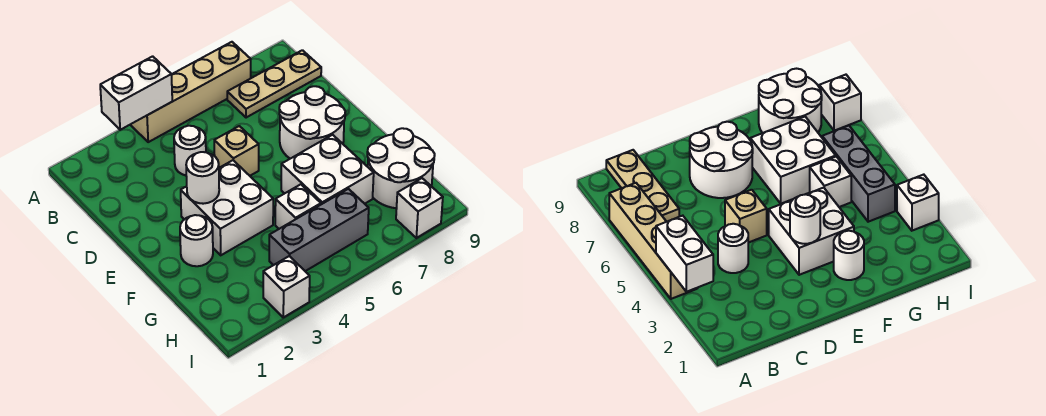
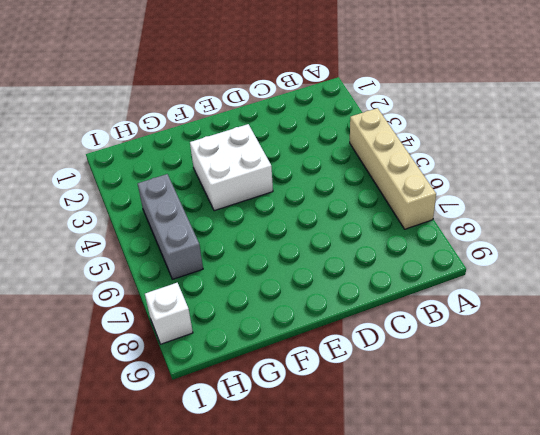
none -> tan plate B7:B9 level 1
none -> white round brick C4 level 1
none -> tan brick D5 level 1

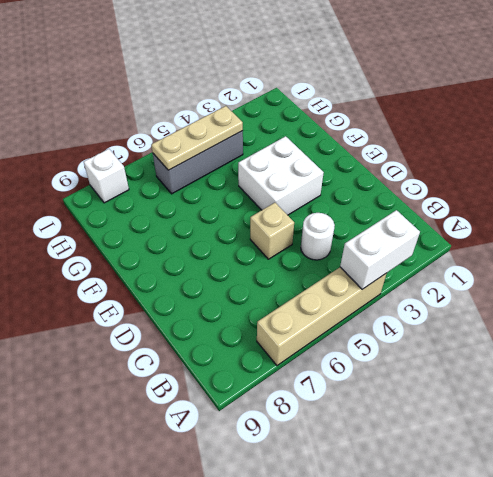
tan plate H4:H6 level 2 -> tan plate B7:B9 level 1
none -> white round brick D7:E8 level 1
none -> white round brick F2 level 1
none -> white brick F6:G7 level 1

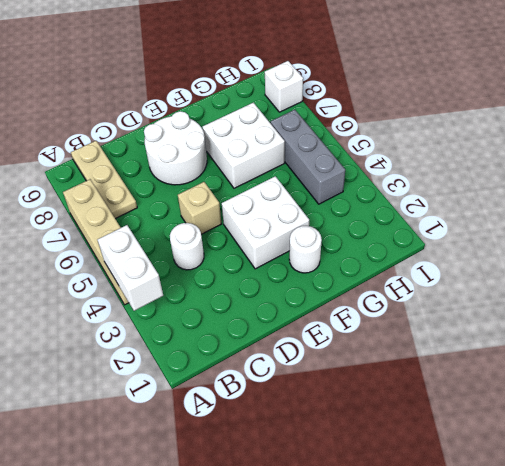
none -> white brick G5 level 1
none -> white round brick G8:H9 level 1
none -> white brick I3 level 1

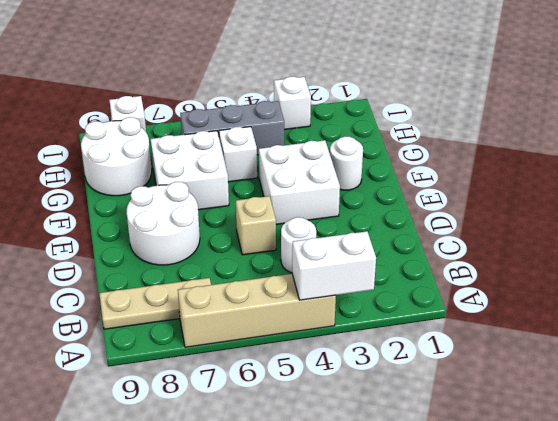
none -> white round brick E3 level 2

